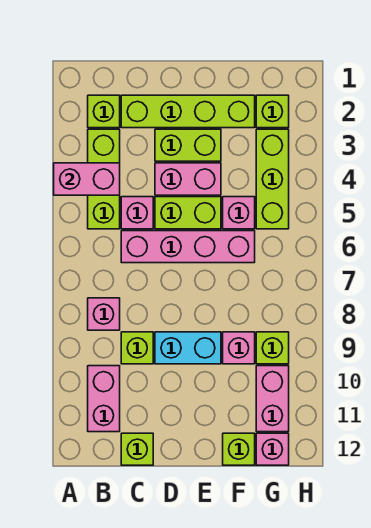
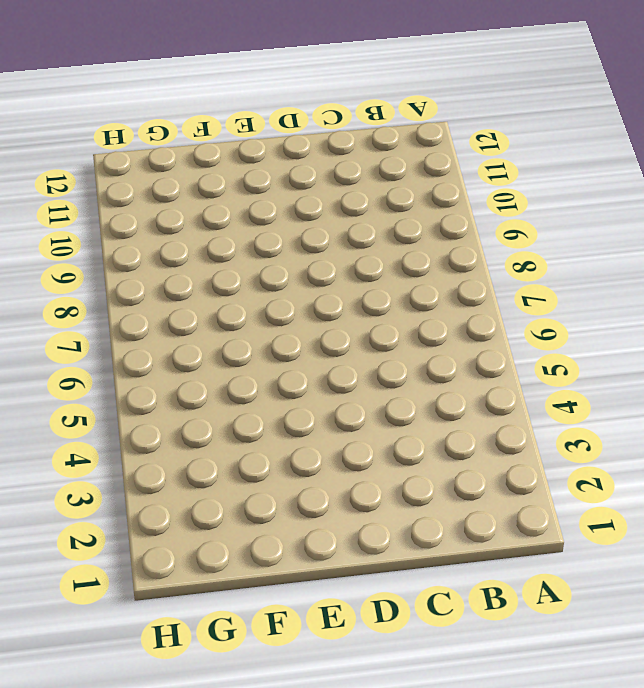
none -> lime brick B2 level 1
none -> lime brick B3:B5 level 1
none -> pink brick B8 level 1

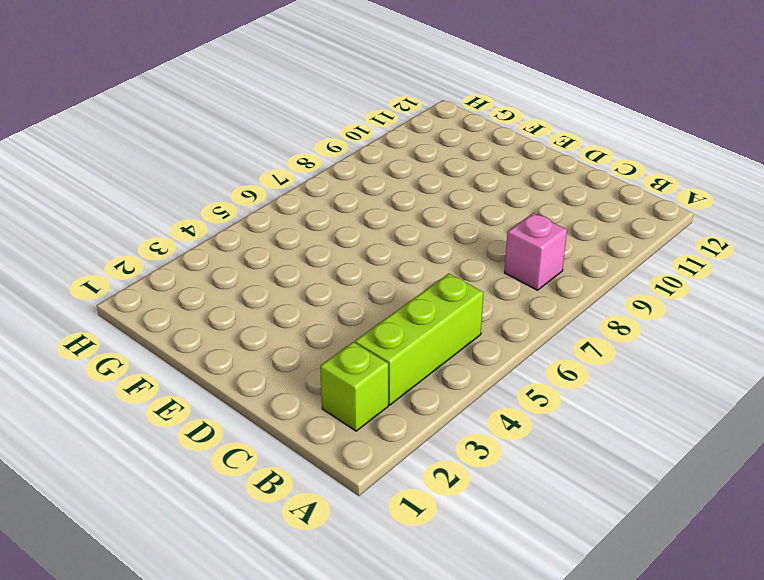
none -> pink brick B10:B11 level 1
none -> lime brick C2:F2 level 1
none -> pink brick C5 level 1

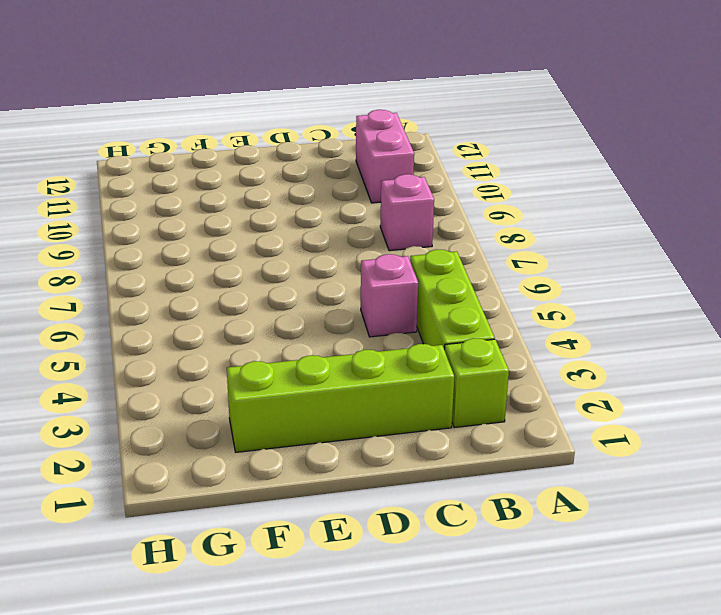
none -> pink brick C6:F6 level 1
none -> lime brick C9 level 1
none -> lime brick C12 level 1

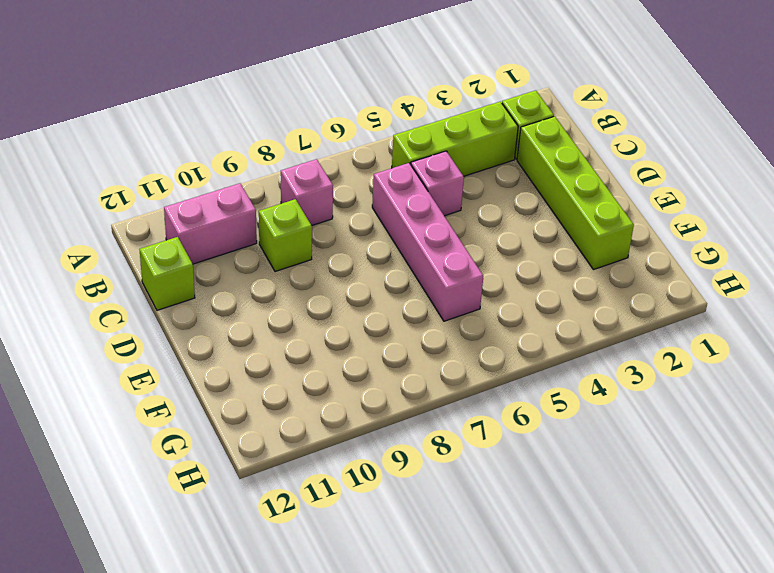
none -> lime brick D3:E3 level 1
none -> pink brick D4:E4 level 1
none -> lime brick D5:E5 level 1

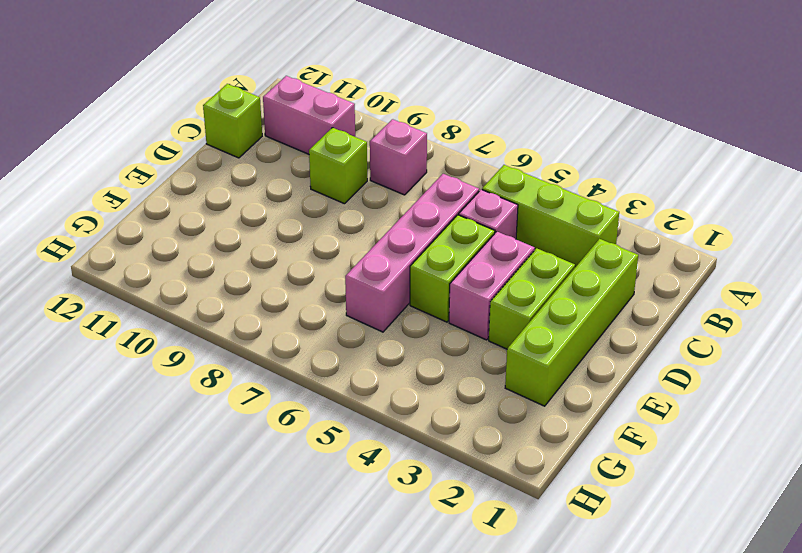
none -> lime brick B2 level 1
none -> cyan brick D9:E9 level 1
none -> pink brick F5 level 1

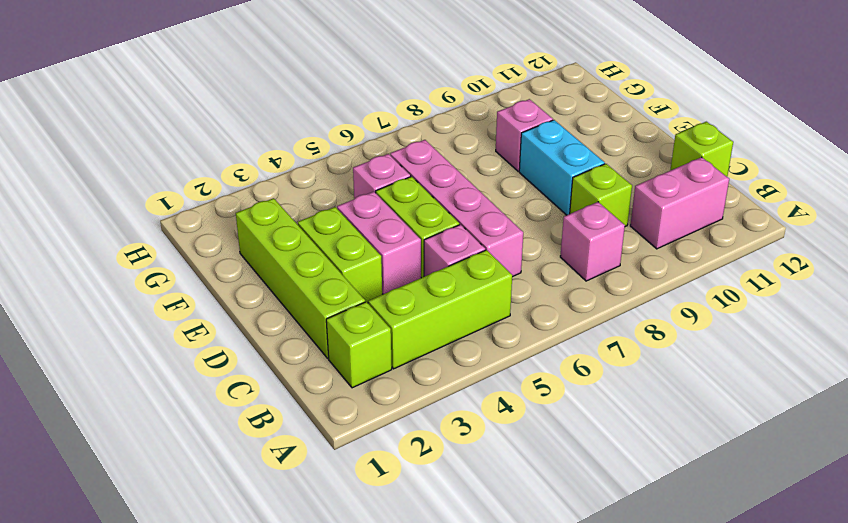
none -> lime brick F12 level 1
none -> lime brick G2 level 1
none -> lime brick G3:G5 level 1

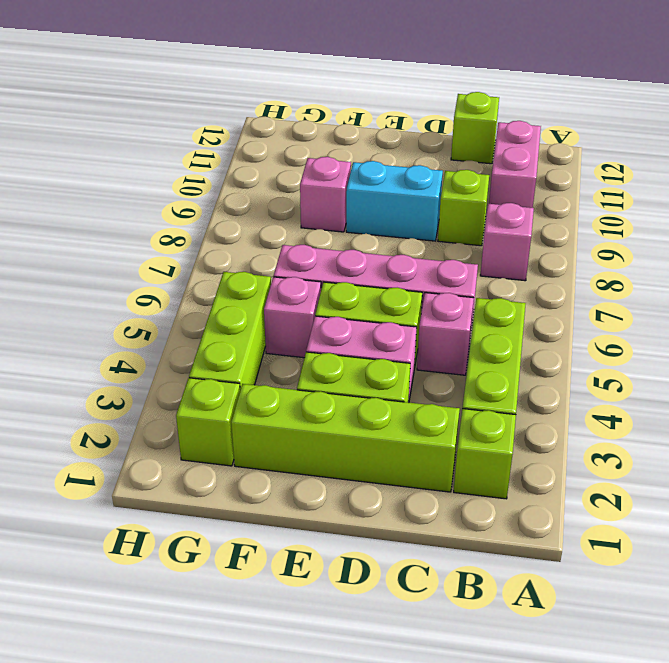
none -> lime brick F12 level 1
none -> lime brick G9 level 1
none -> pink brick G10:G11 level 1

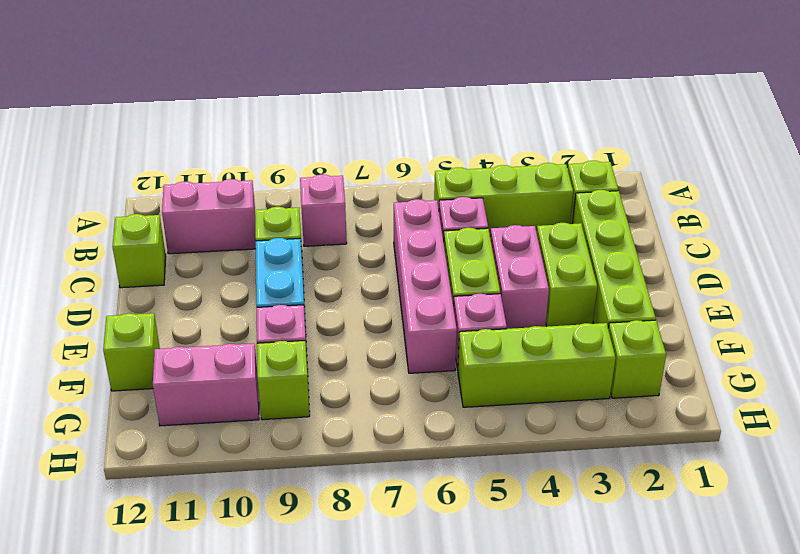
none -> pink brick G12 level 1
none -> pink brick A4:B4 level 2

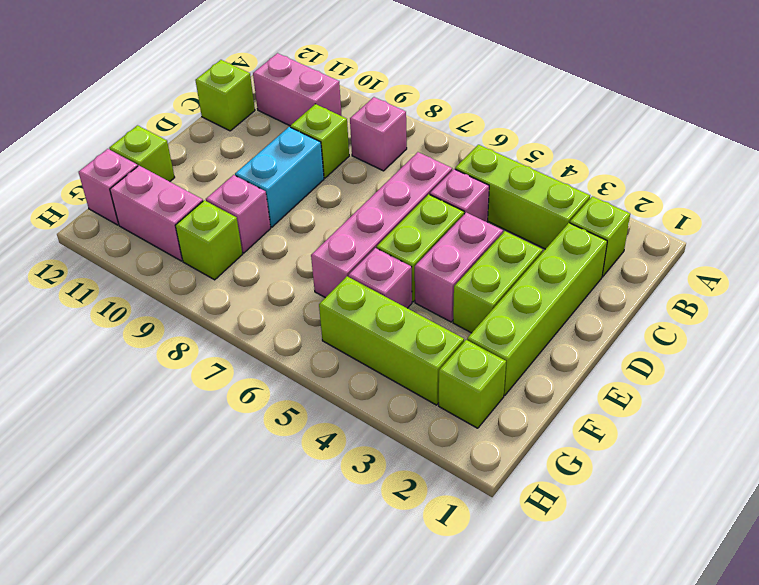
none -> pink brick A4:B4 level 2

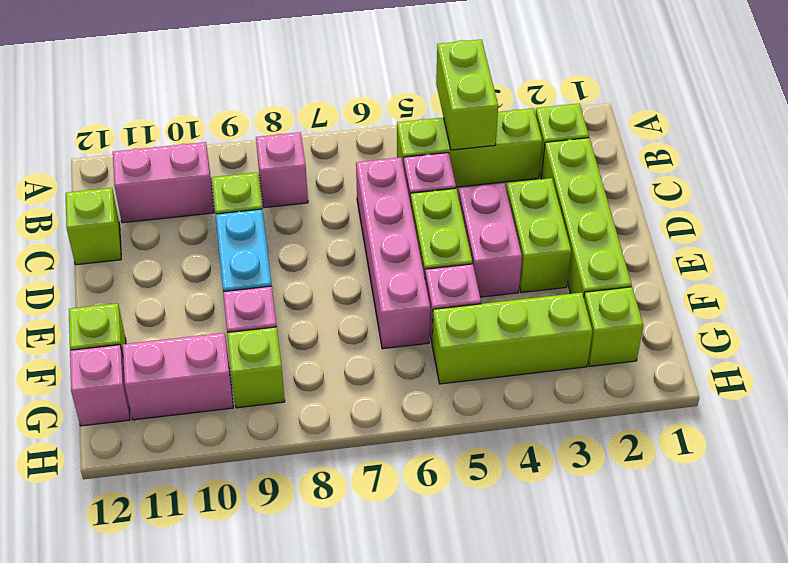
lime brick A4:B4 level 2 -> pink brick A4:B4 level 2

